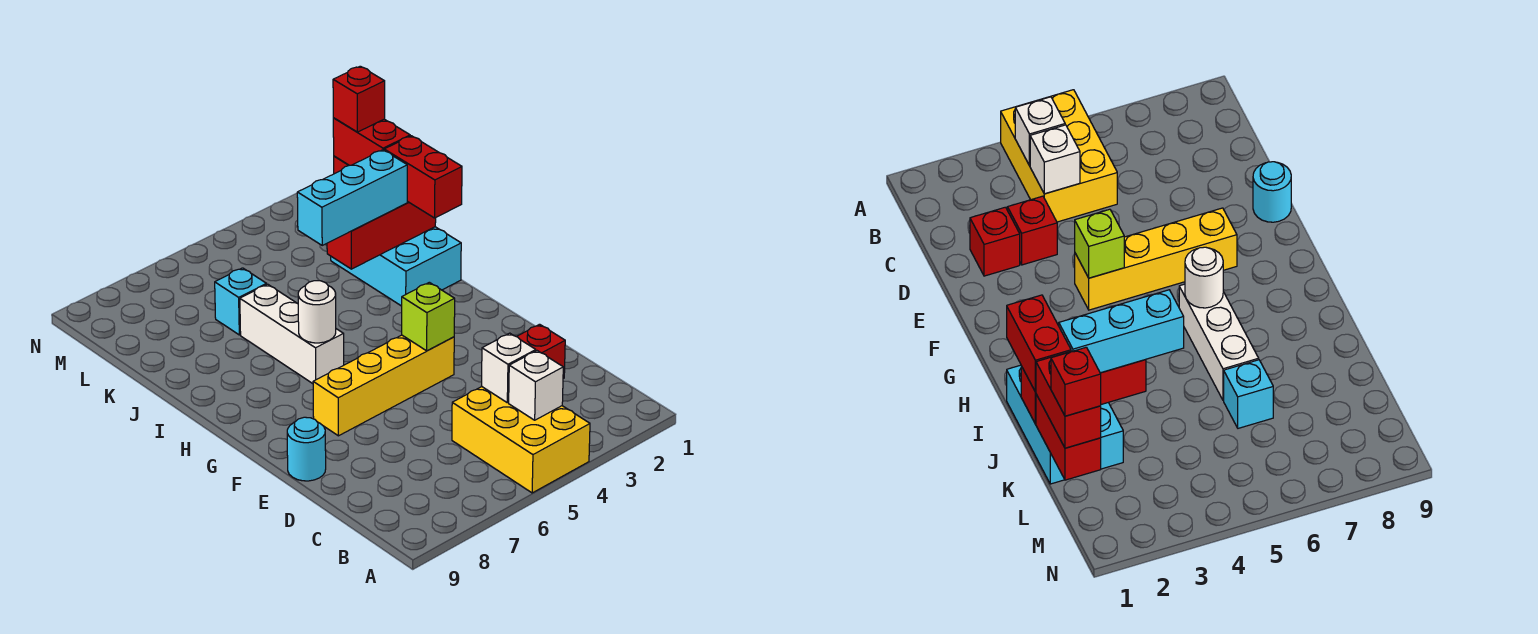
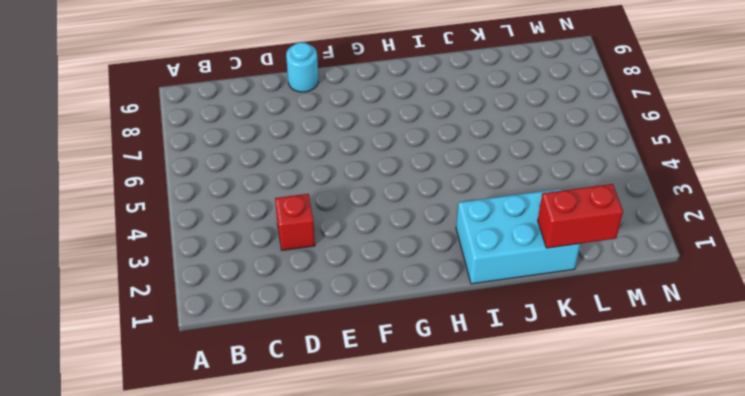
none -> yellow brick A4:C5 level 1
none -> red brick D2 level 1
none -> yellow brick F4:F7 level 1

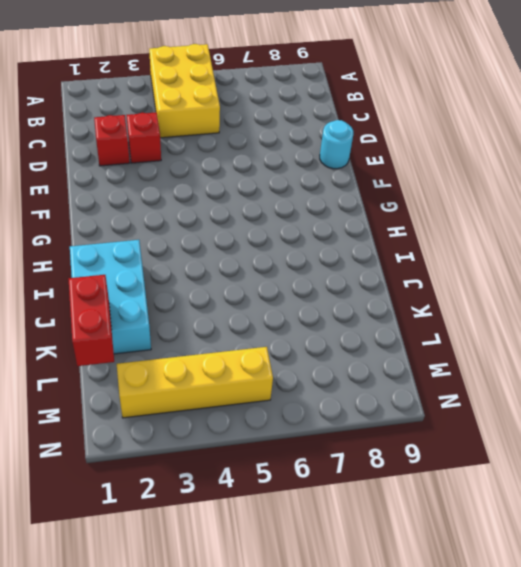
yellow brick M2:M5 level 1 -> yellow brick F4:F7 level 1
none -> white brick H6:J6 level 1
none -> cyan brick K6 level 1
none -> white brick B4 level 2

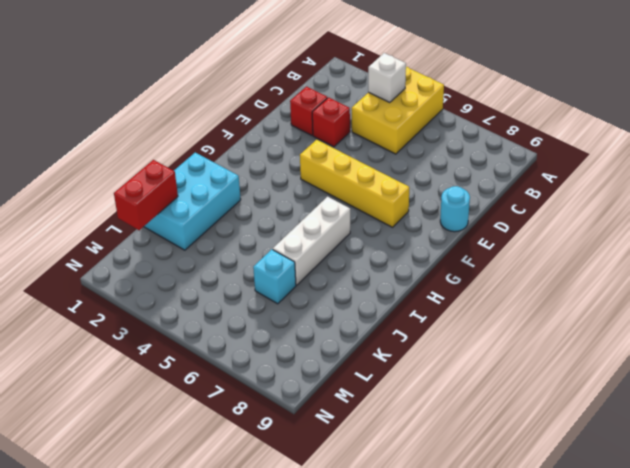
none -> white brick C4 level 2
none -> lime brick F4 level 2
none -> white round brick H6 level 2

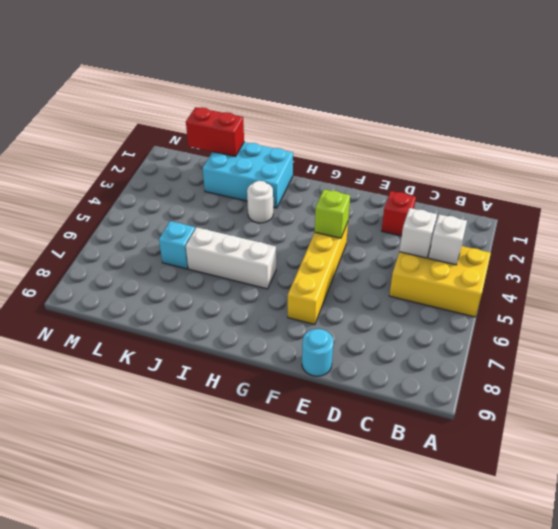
white round brick I3 level 1 -> white round brick H6 level 2
none -> red brick D3 level 1
none -> red brick J1:J3 level 2
none -> red brick I1:J1 level 3

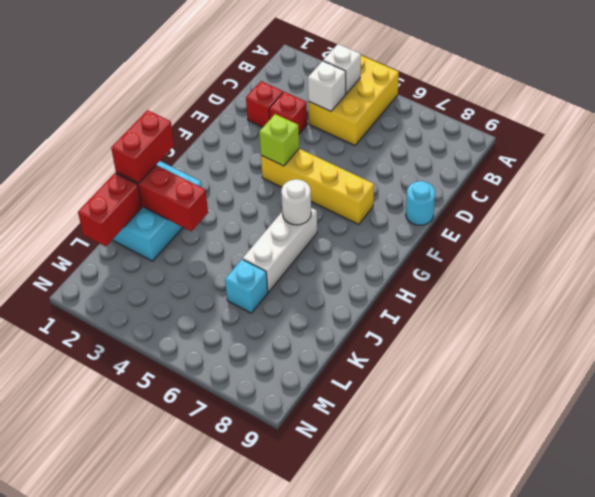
none -> cyan brick J2:J4 level 3
none -> red brick K1:L1 level 3
none -> red brick L1 level 4

